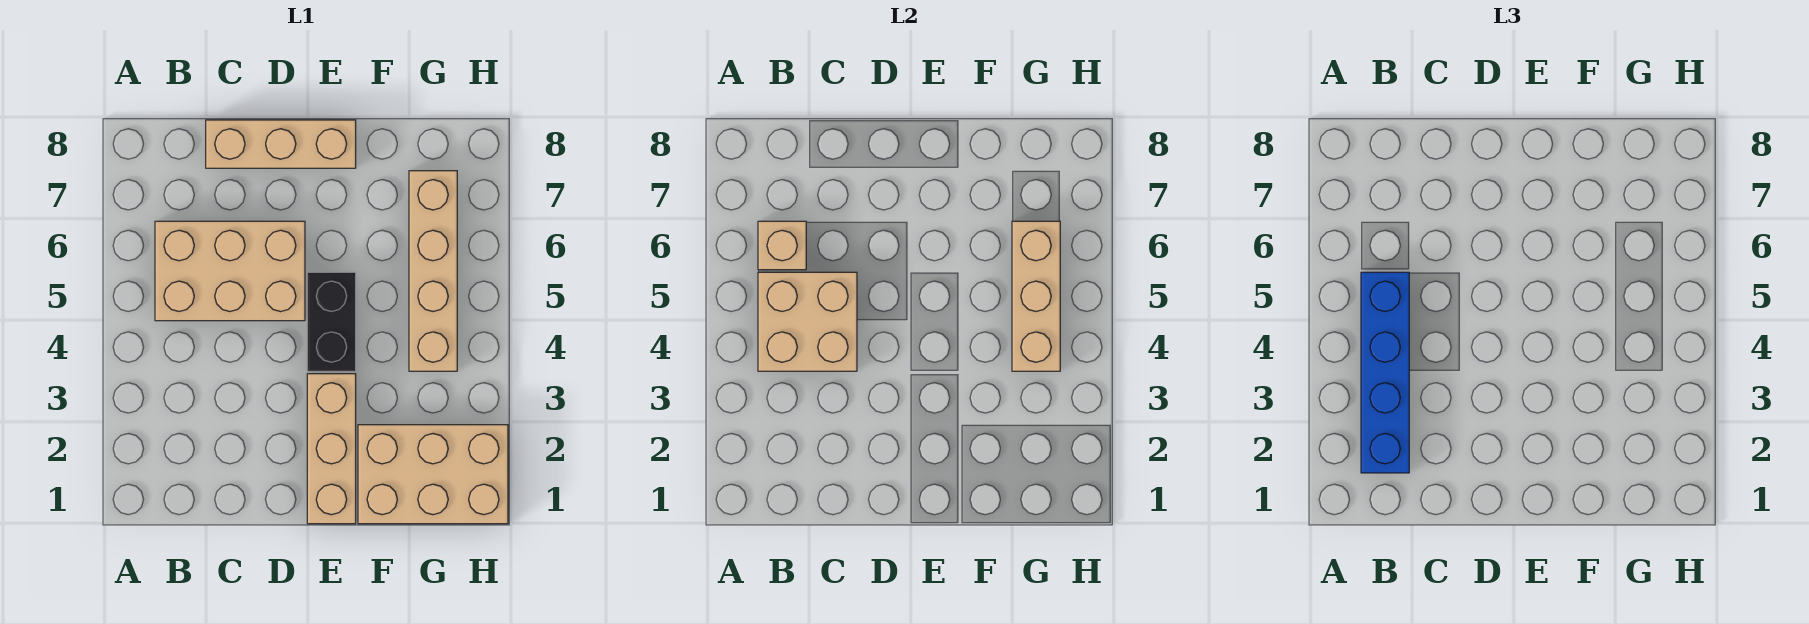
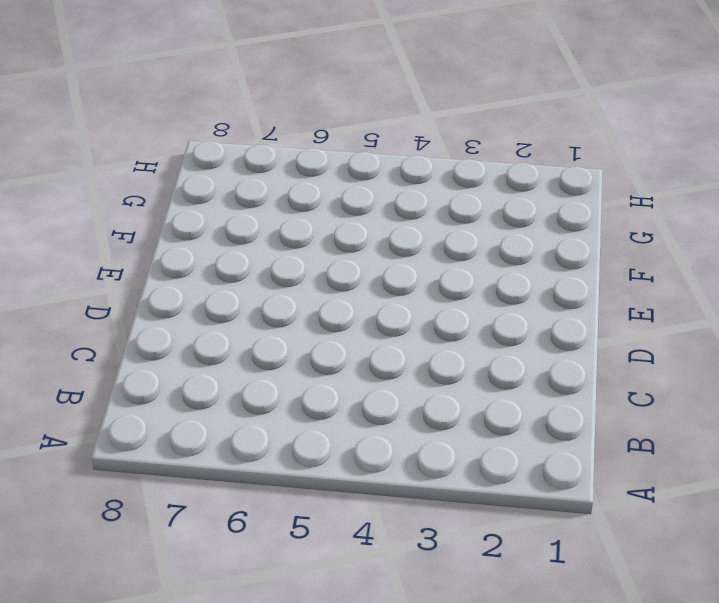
none -> tan brick B5:D6 level 1
none -> tan brick C8:E8 level 1

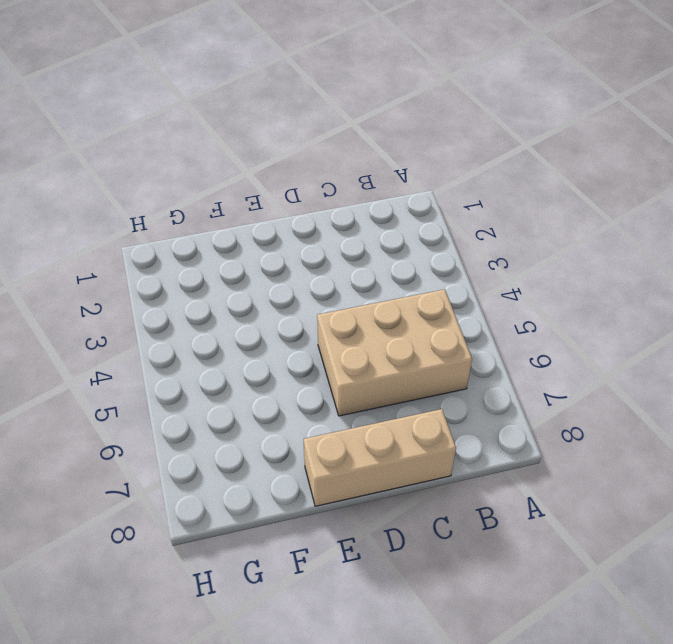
none -> tan brick E1:E3 level 1
none -> black brick E4:E5 level 1

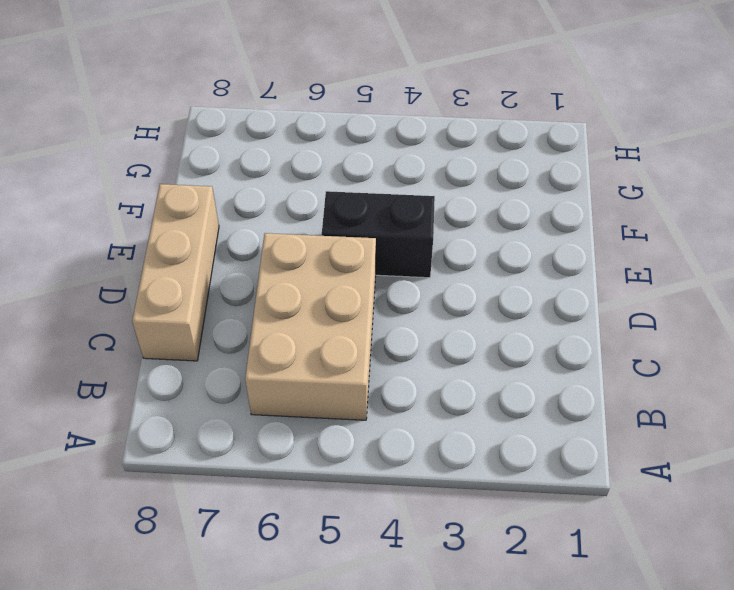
none -> tan brick E1:E3 level 1
none -> tan brick F1:H2 level 1

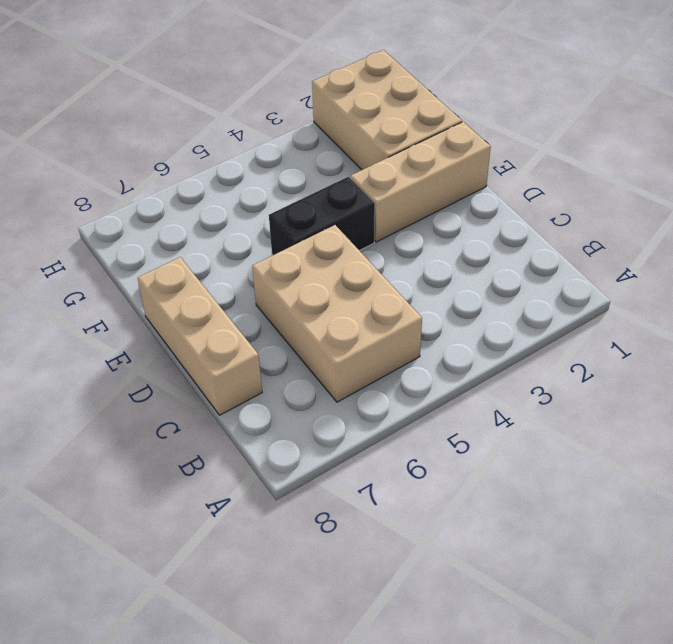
none -> tan brick G4:G7 level 1
none -> tan brick B4:C5 level 2

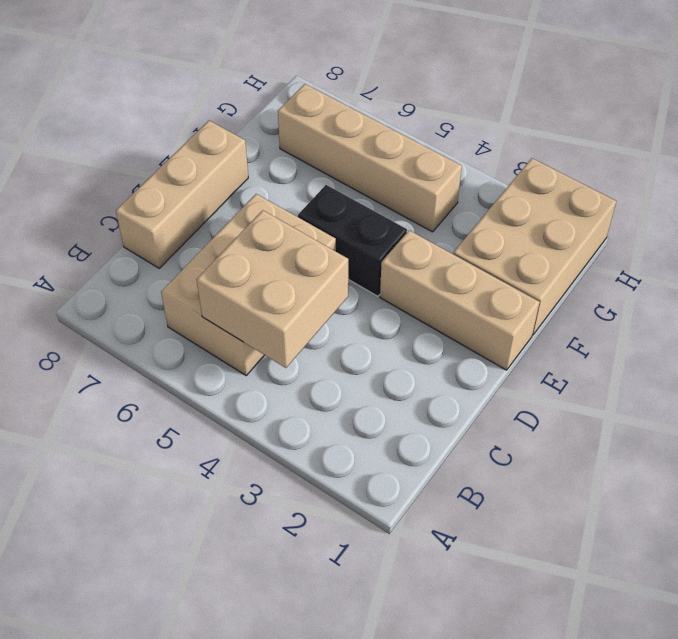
none -> tan brick B6 level 2
none -> tan brick G4:G6 level 2

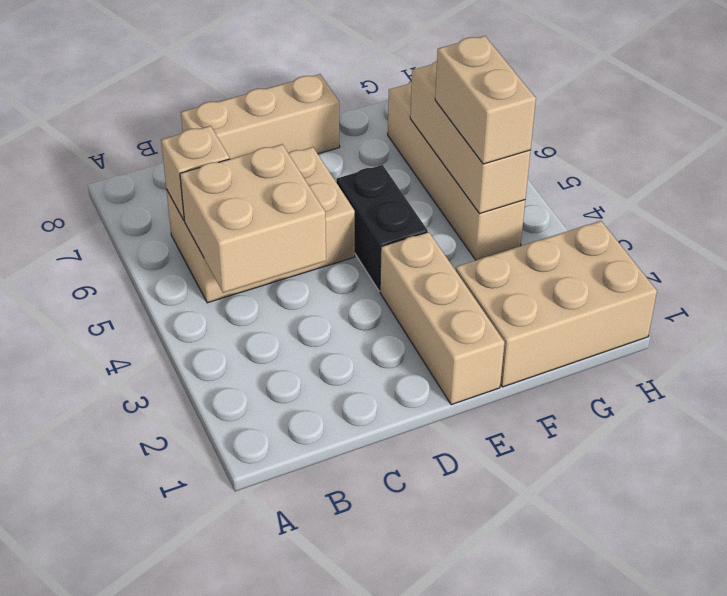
tan brick G4:G5 level 3 -> none
none -> blue brick B2:B5 level 3

